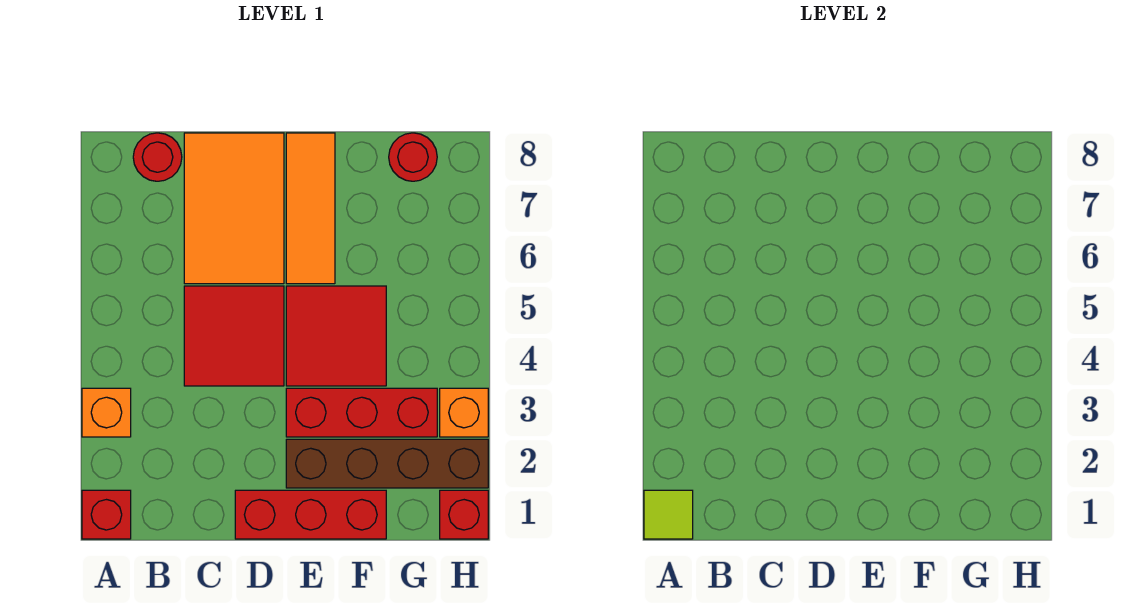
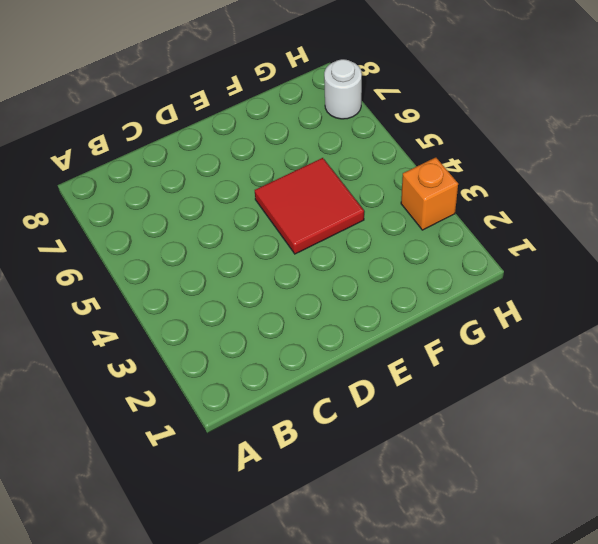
white round brick H7 level 1 -> none
none -> red brick A1 level 1
none -> orange brick A3 level 1
none -> red round brick B8 level 1

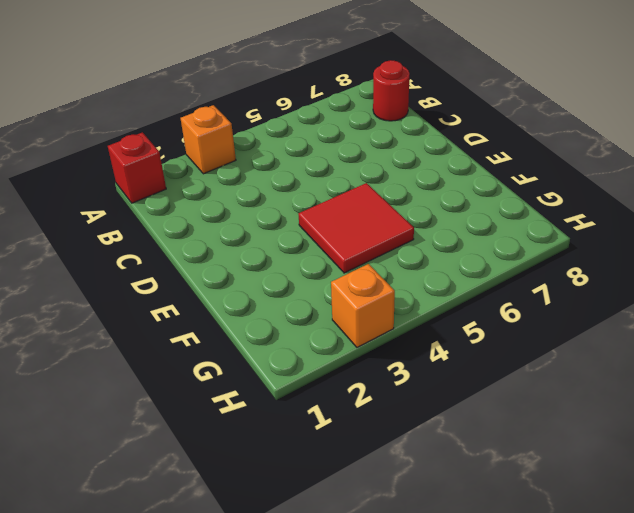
none -> red tile C4:D5 level 1
none -> orange tile C6:D8 level 1
none -> red brick D1:F1 level 1

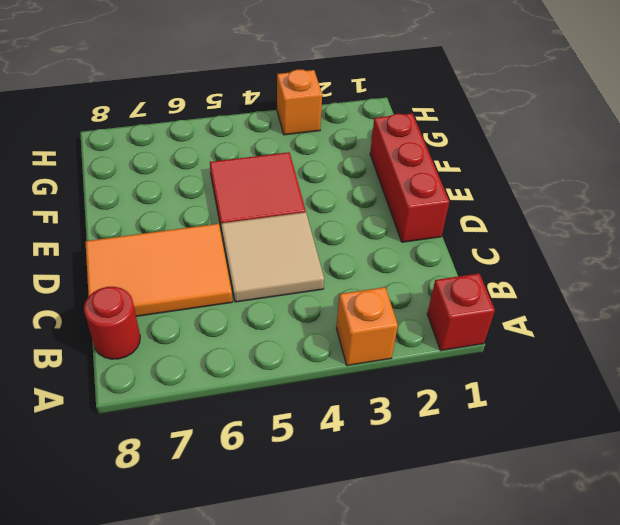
tan tile C4:D5 level 1 -> red tile C4:D5 level 1
none -> brown brick E2:H2 level 1
none -> red brick E3:G3 level 1
none -> orange tile E6:E8 level 1

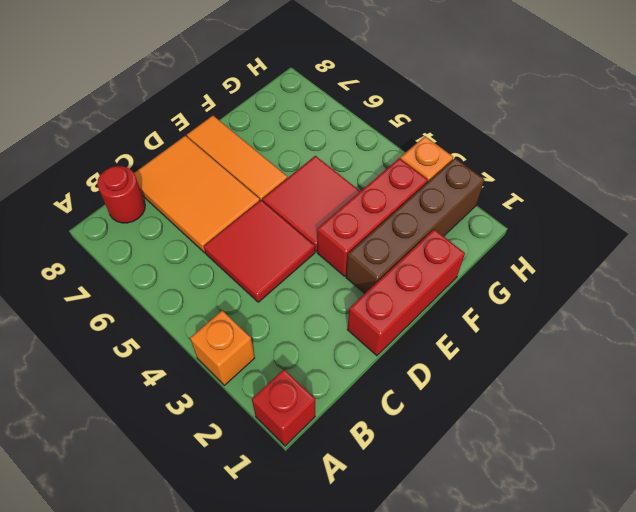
none -> red round brick G8 level 1
none -> red brick H1 level 1
none -> lime tile A1 level 2

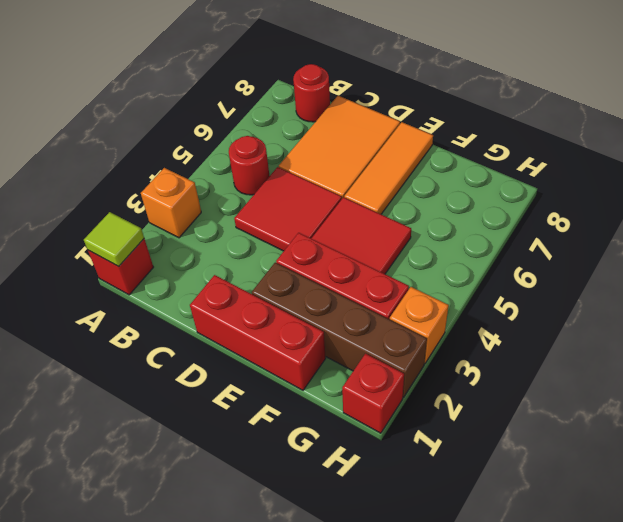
red round brick B5 level 1 -> red round brick G8 level 1

